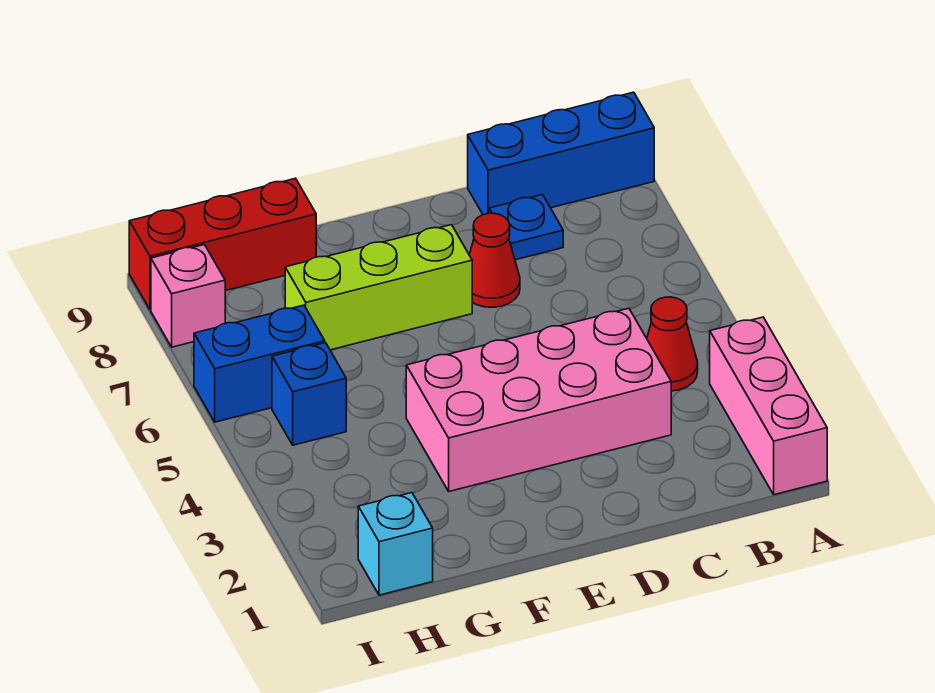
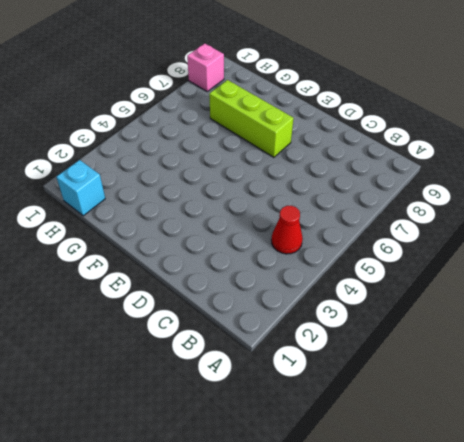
none -> pink brick A1:A3 level 1
none -> blue brick A9:C9 level 1
none -> pink brick C3:F4 level 1

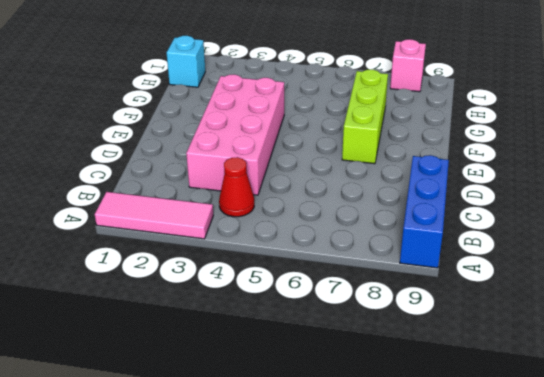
pink tile A1:A3 level 1 -> pink brick A1:A3 level 1
none -> blue plate C8 level 1
none -> red cone D7 level 1
none -> red brick G9:I9 level 1

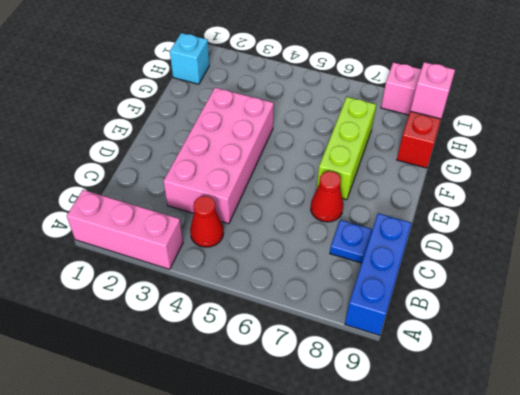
pink brick H9 level 2 -> none
none -> blue brick H5 level 1
none -> blue brick H6:I6 level 1

